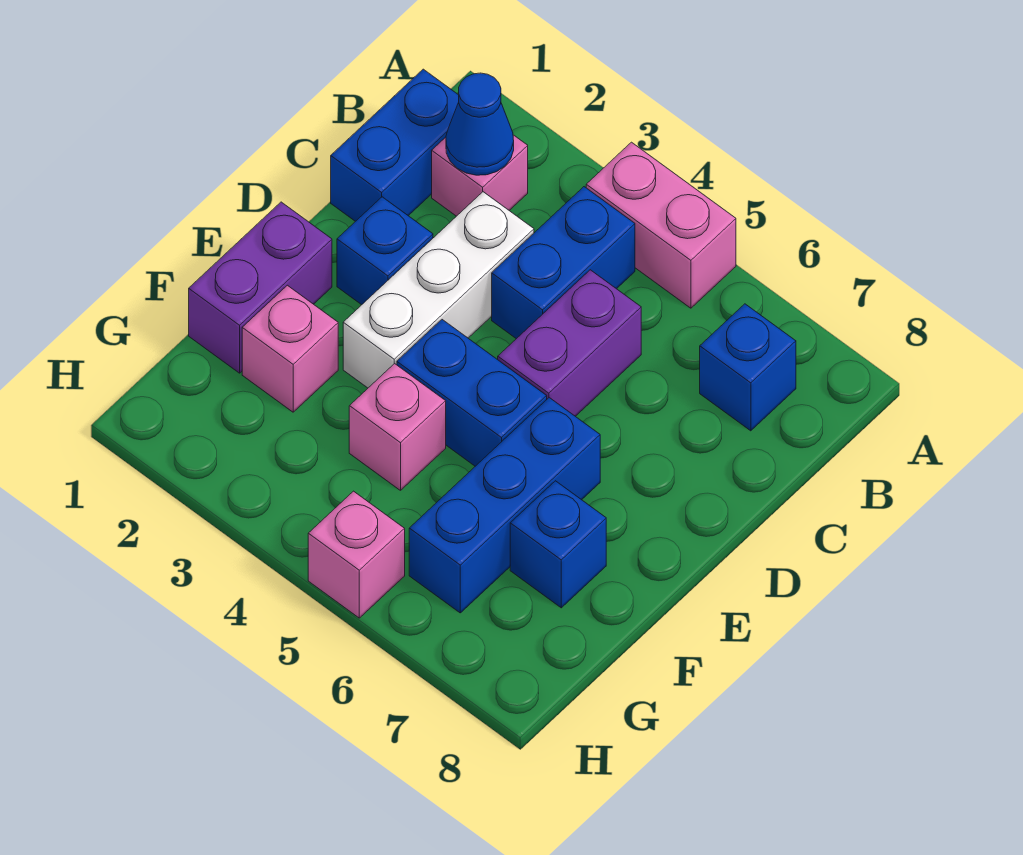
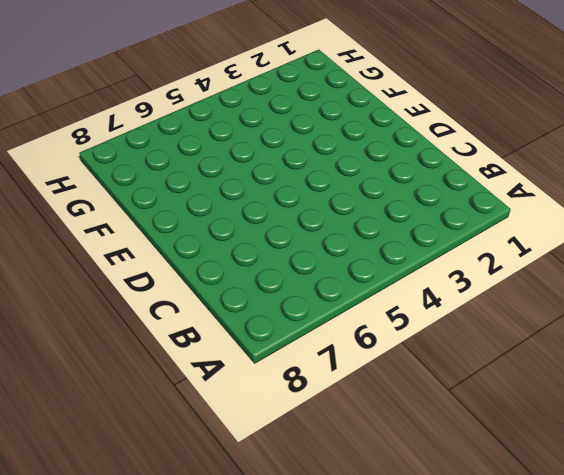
none -> pink brick A4:A5 level 1
none -> blue brick B1:C1 level 1
none -> pink brick B2 level 1

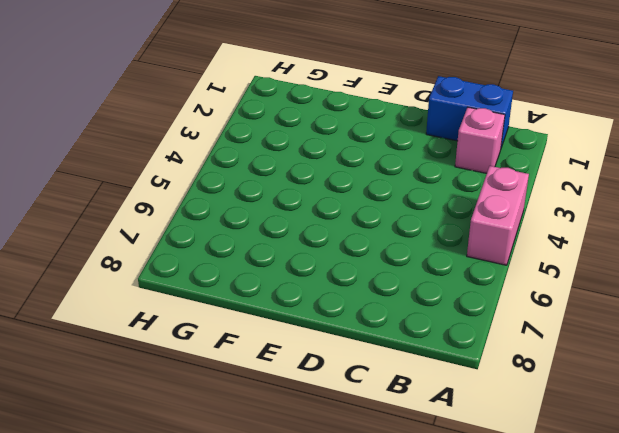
none -> blue brick B4:C4 level 1
none -> blue brick B7 level 1
none -> white brick C3:E3 level 1

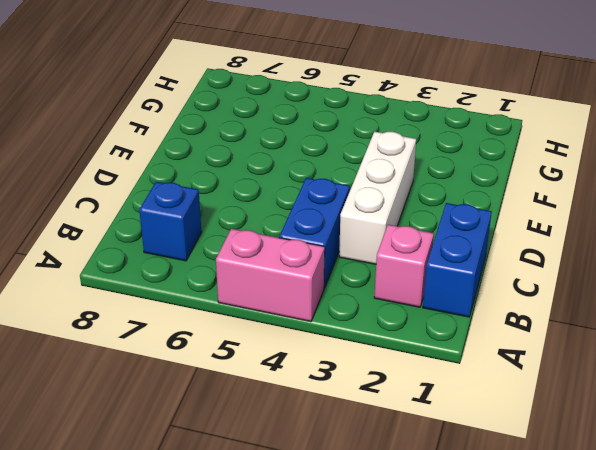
none -> purple brick C5:D5 level 1
none -> blue brick D2 level 1
none -> purple brick E1:F1 level 1

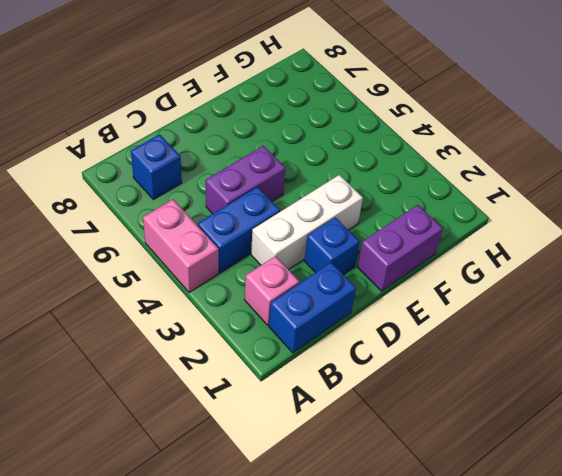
none -> blue brick E4:E5 level 1
none -> blue brick E6:G6 level 1
none -> pink brick F2 level 1

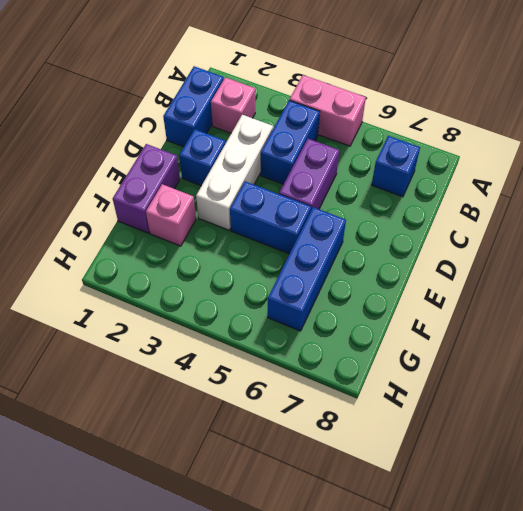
none -> pink brick F4 level 1
none -> blue brick F7 level 1
none -> pink brick H5 level 1

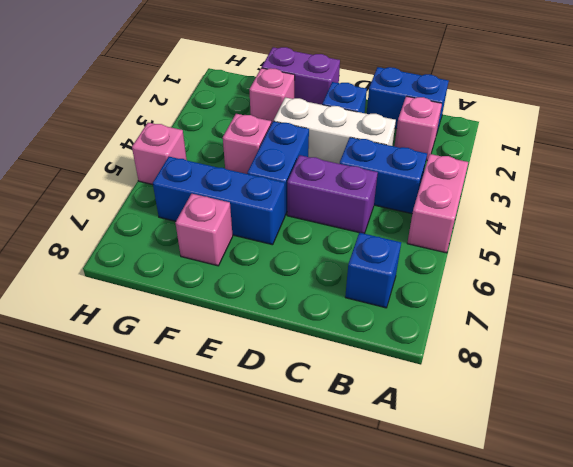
pink brick F7 level 1 -> blue brick F7 level 1
none -> blue cone B2 level 2

